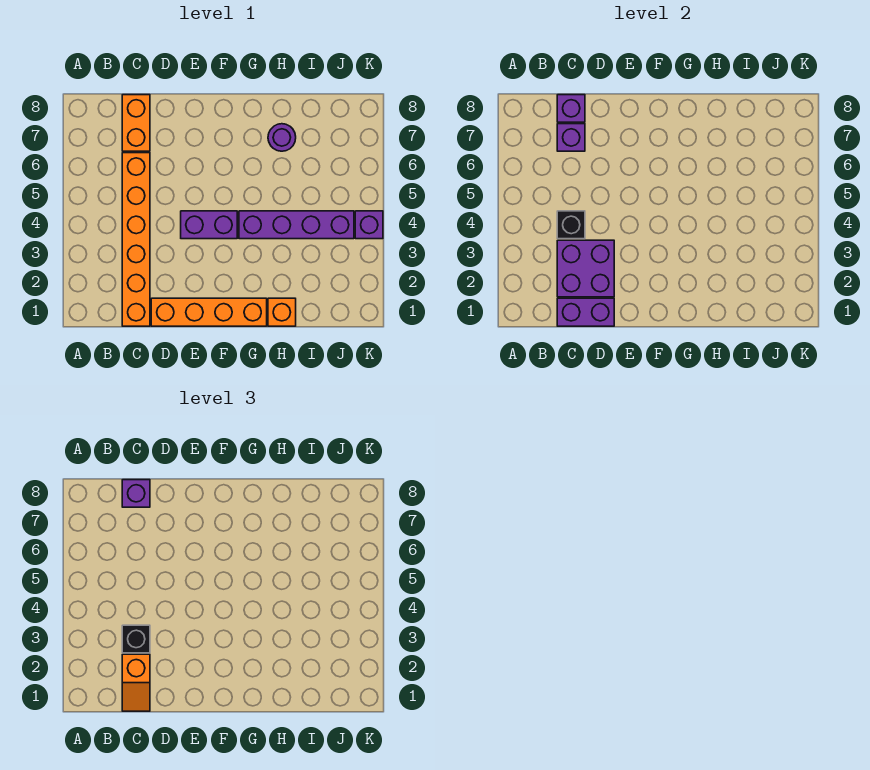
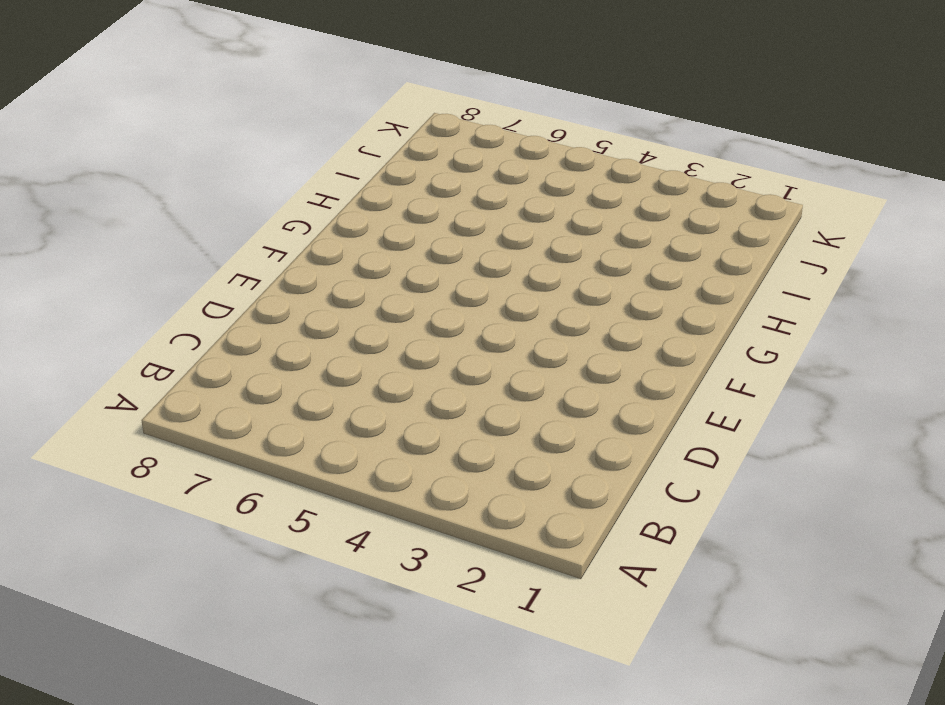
none -> orange brick C1:C6 level 1
none -> orange brick C7:C8 level 1
none -> orange brick D1:G1 level 1

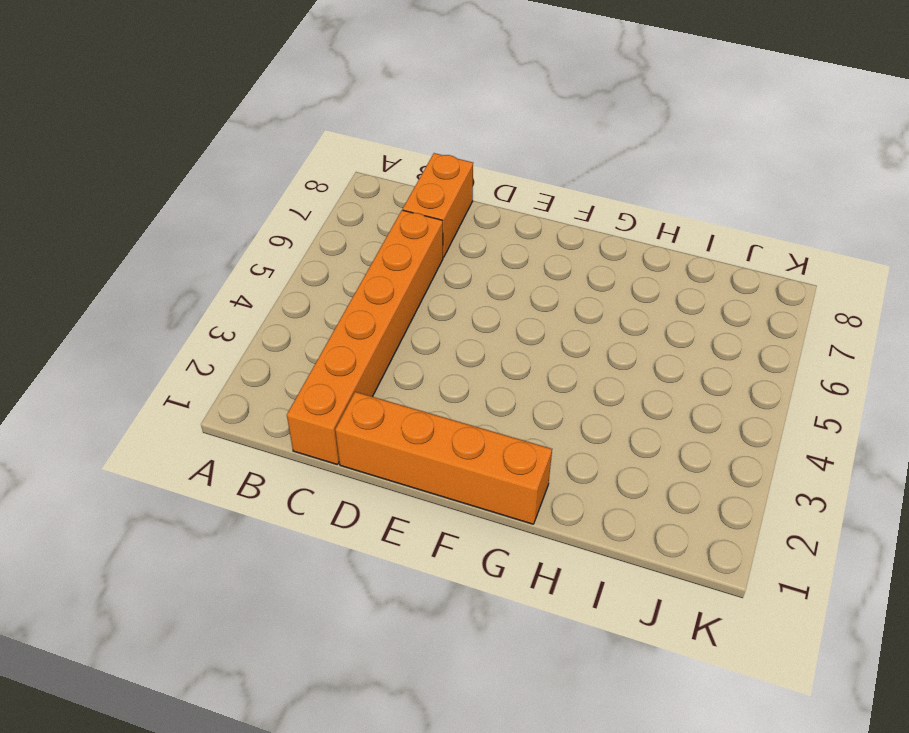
none -> purple brick E4:F4 level 1
none -> purple brick G4:J4 level 1
none -> orange brick H1 level 1

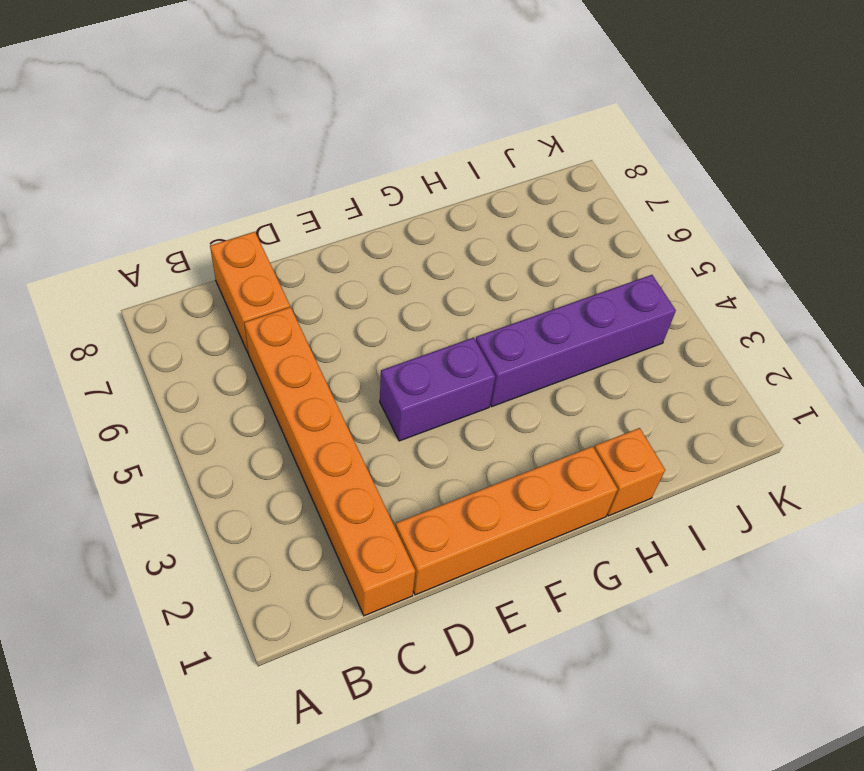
none -> purple round brick H7 level 1
none -> purple brick K4 level 1
none -> purple brick C1:D1 level 2

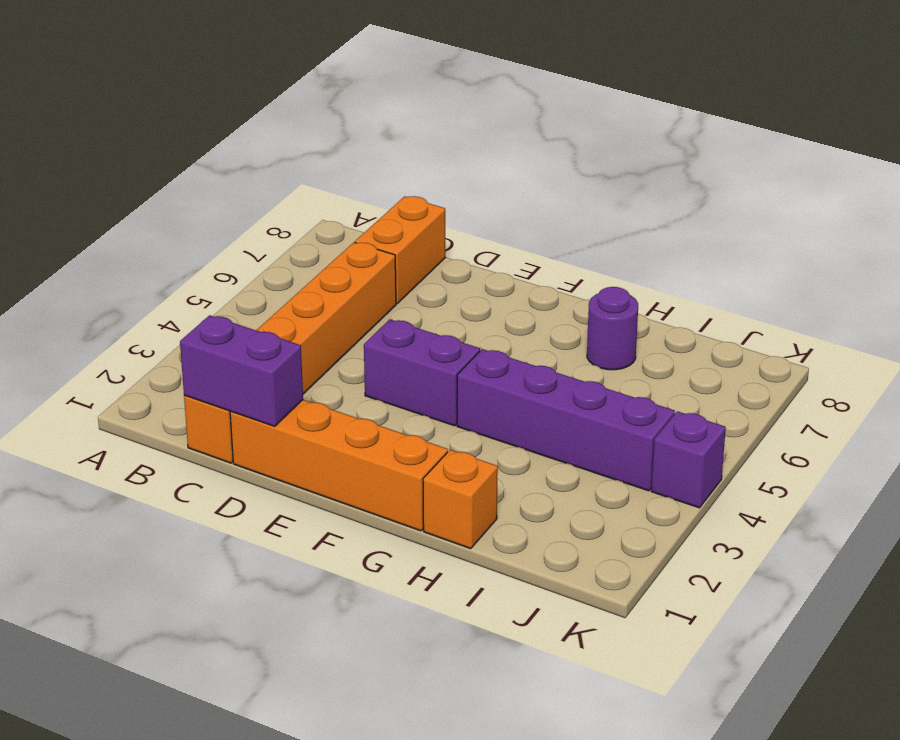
none -> purple brick C2:D3 level 2
none -> black brick C4 level 2
none -> purple brick C7 level 2

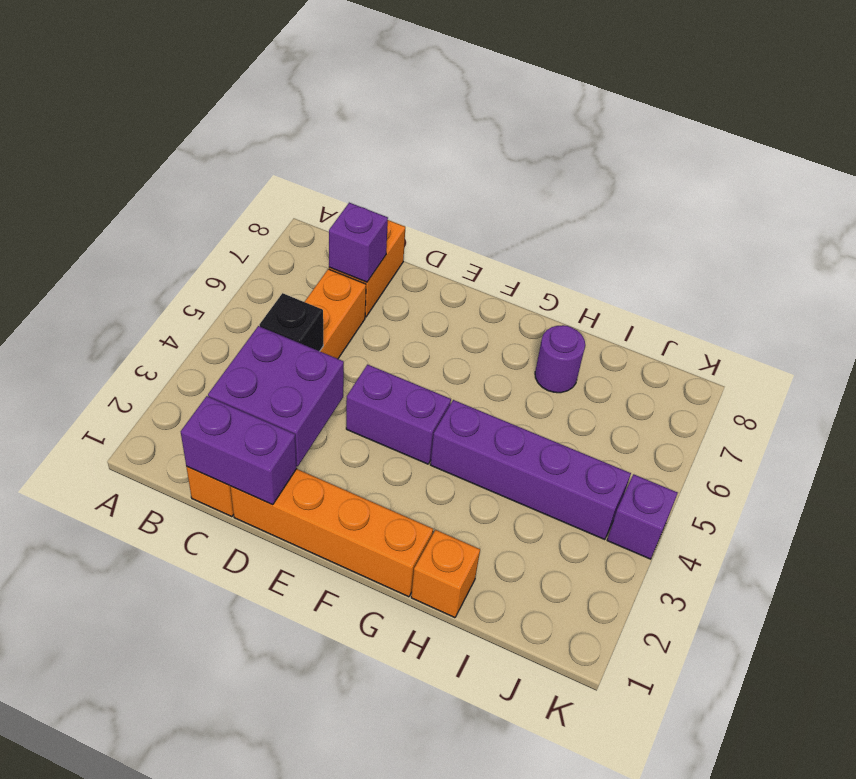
none -> purple brick C8 level 2
none -> orange slope C1:C2 level 3 top 2
none -> black brick C3 level 3

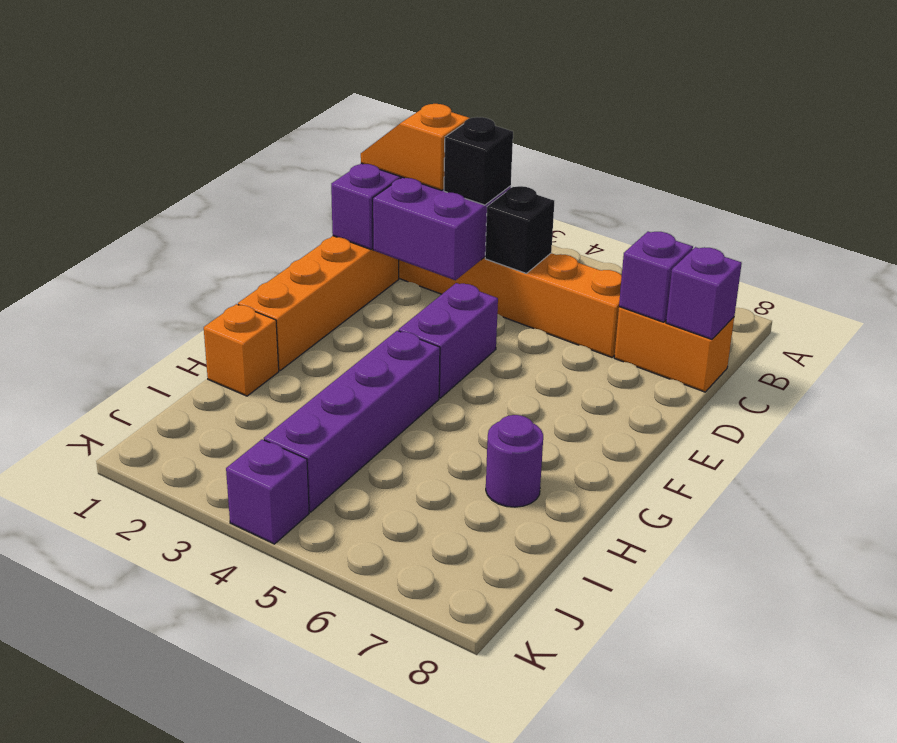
none -> purple brick C8 level 3

